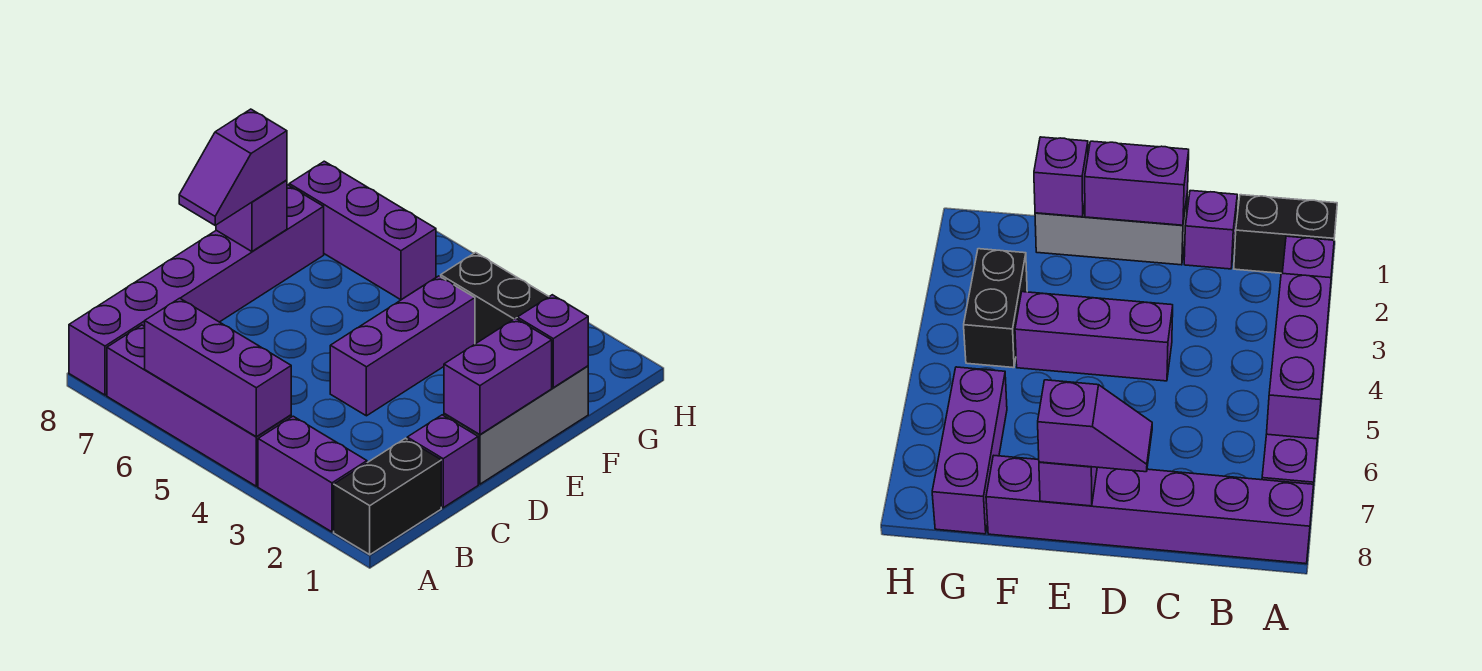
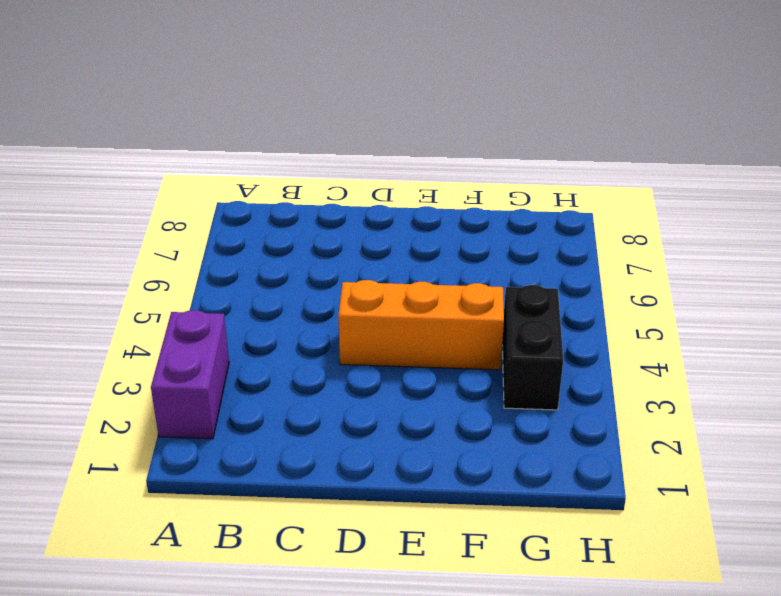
orange brick D4:F4 level 1 -> purple brick D4:F4 level 1
none -> black brick A1:B1 level 1
none -> purple brick A4:A7 level 1
none -> purple brick A8:F8 level 1

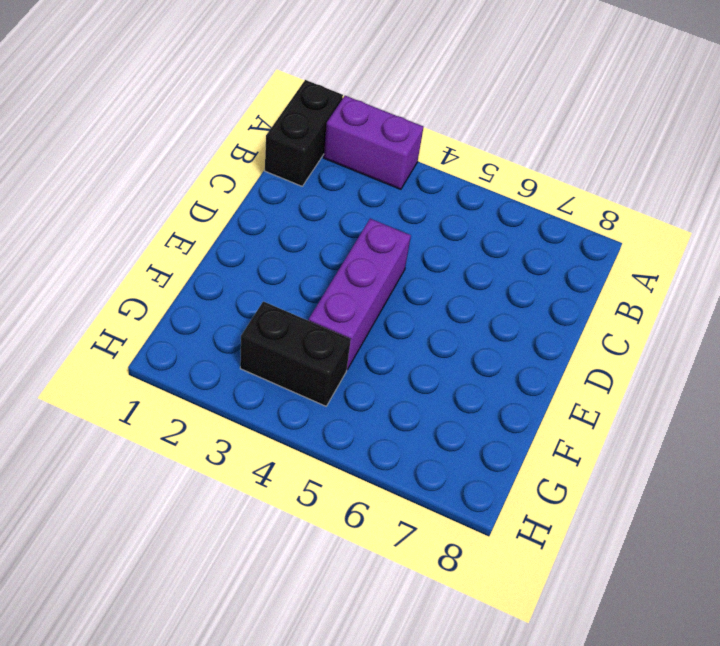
none -> purple brick A4:A7 level 1
none -> purple brick A8:F8 level 1
none -> purple brick C1 level 1

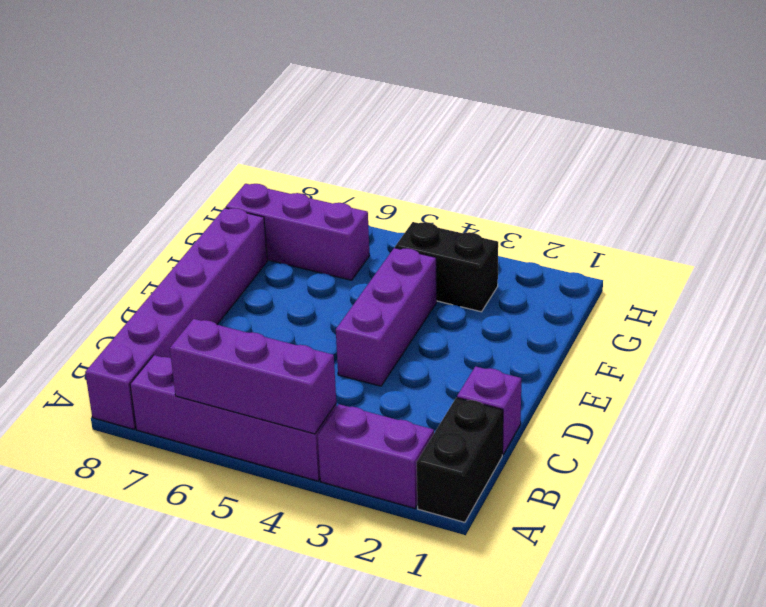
none -> grey brick D1:F1 level 1
none -> purple brick D1:E1 level 2
none -> purple brick E8 level 2

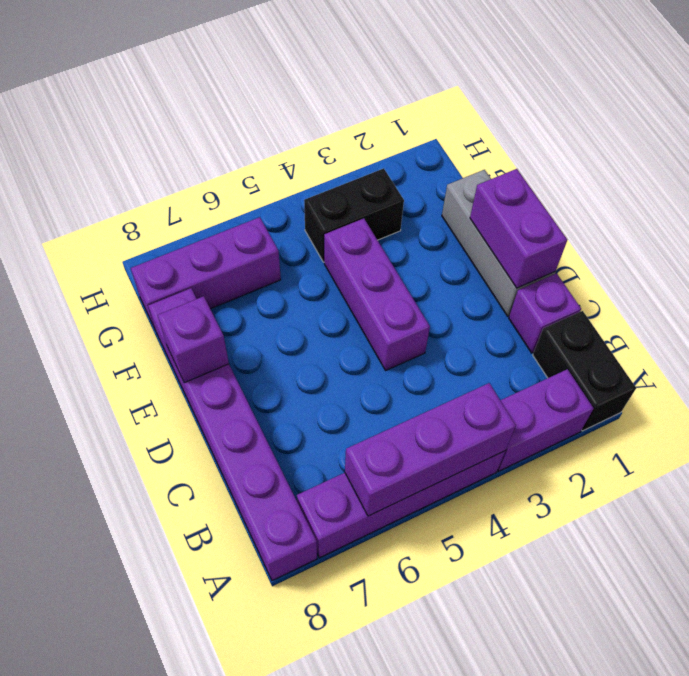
none -> purple brick F1 level 2
none -> purple slope D8:E8 level 3 top E

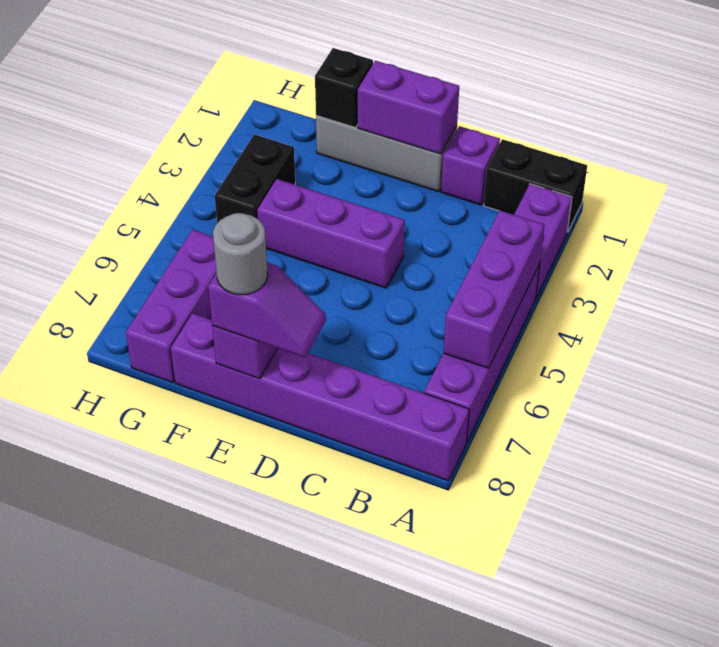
grey round brick E8 level 4 -> none
black brick F1 level 2 -> purple brick F1 level 2

